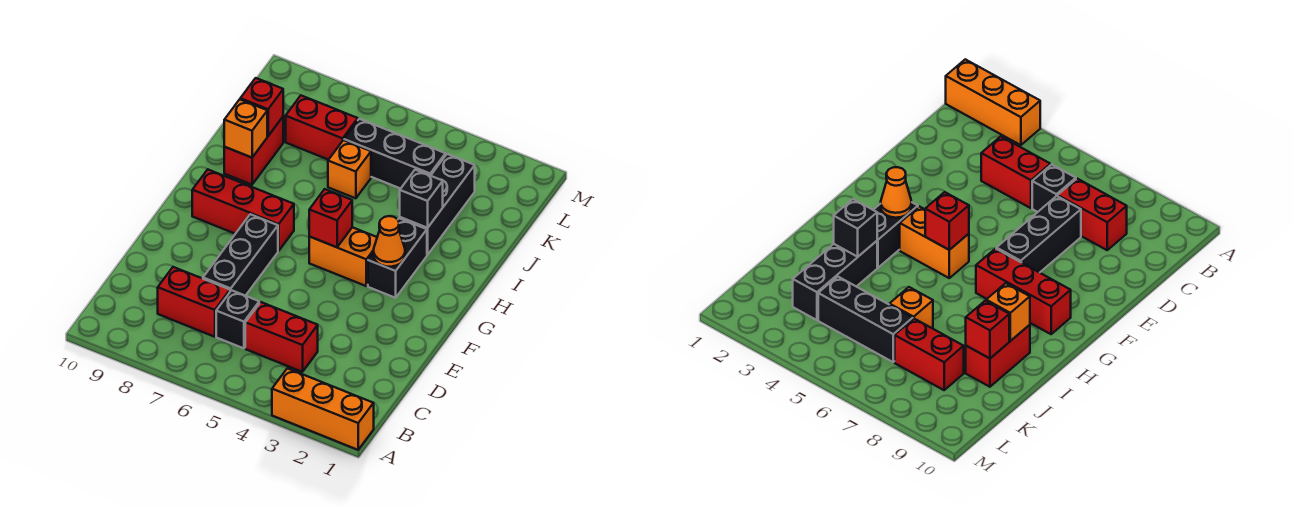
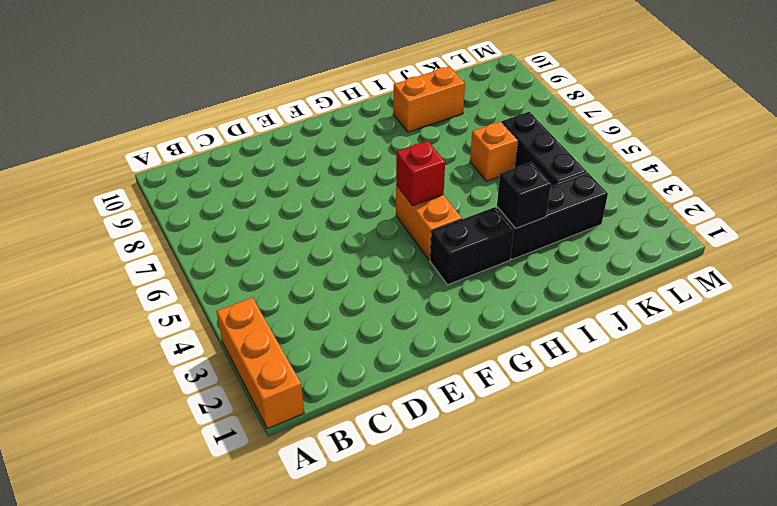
orange brick I9:J9 level 1 -> red brick I9:J9 level 1
none -> red brick C4:C5 level 1
none -> black brick C6 level 1
none -> red brick C7:C8 level 1

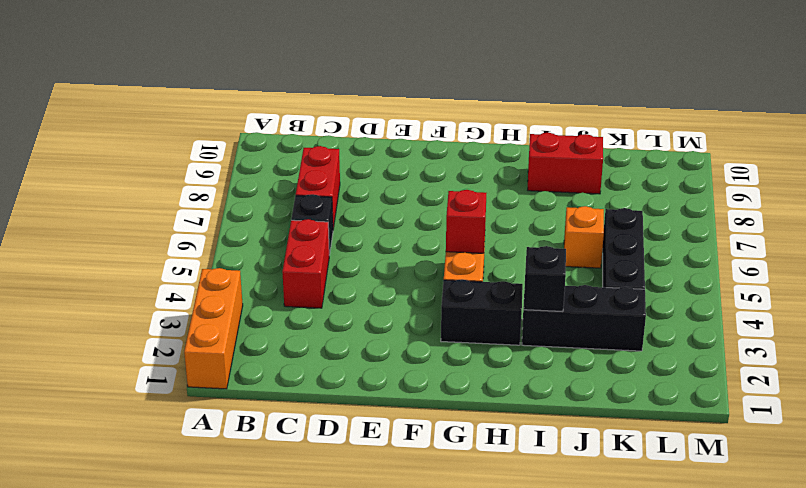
none -> black brick D7:F7 level 1
none -> red brick G7:G9 level 1
none -> red brick K7:K8 level 1

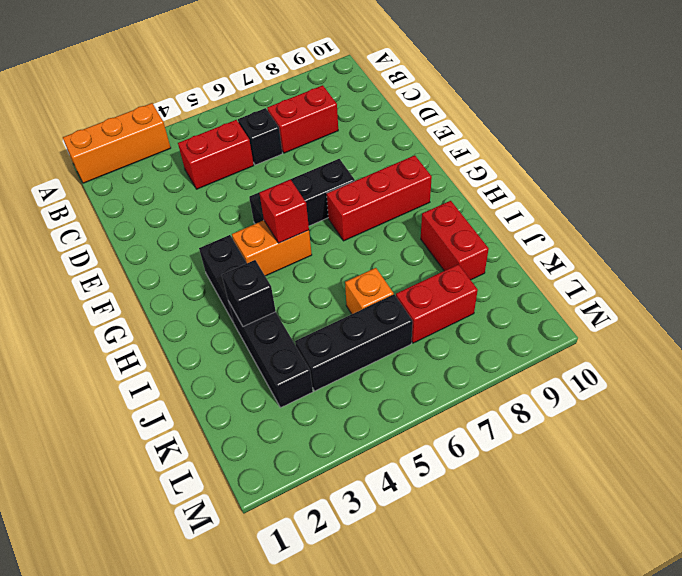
black brick F5:F7 level 1 -> black brick D7:F7 level 1
none -> orange cone G3 level 2
none -> orange brick I9 level 2
none -> red brick J9 level 2

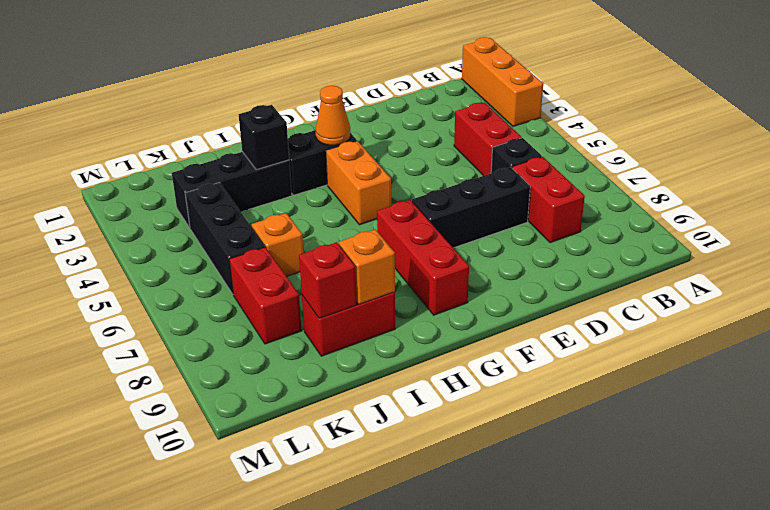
none -> red brick G5 level 2

